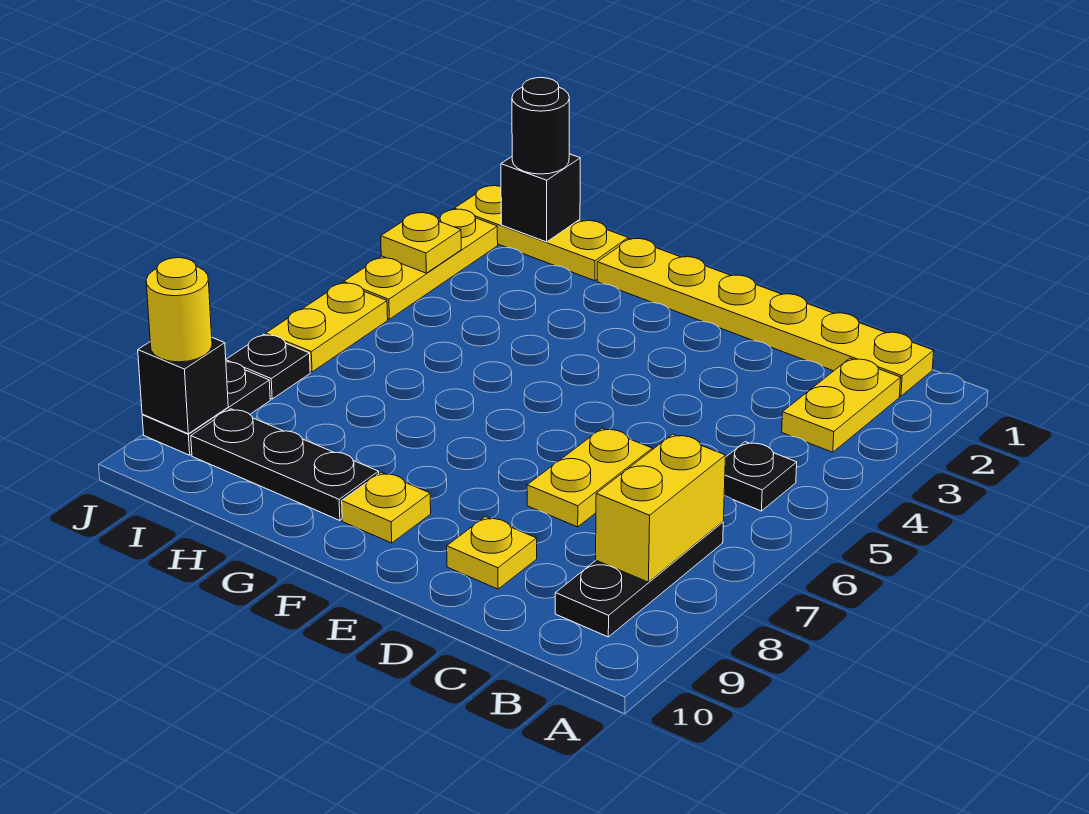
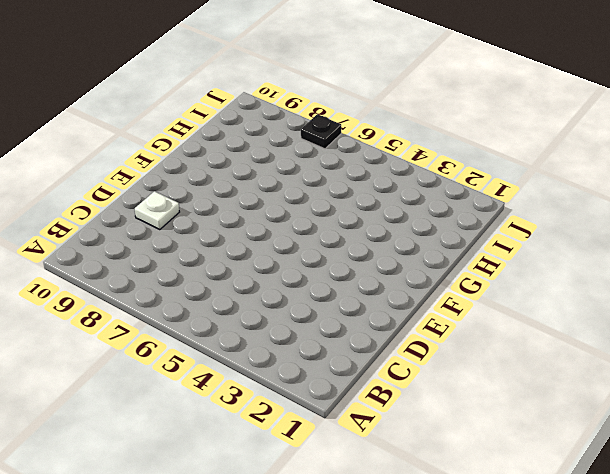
white plate D9 level 1 -> yellow plate D9 level 1
none -> yellow plate B1:G1 level 1
none -> yellow plate B2:B3 level 1
none -> black plate B5 level 1

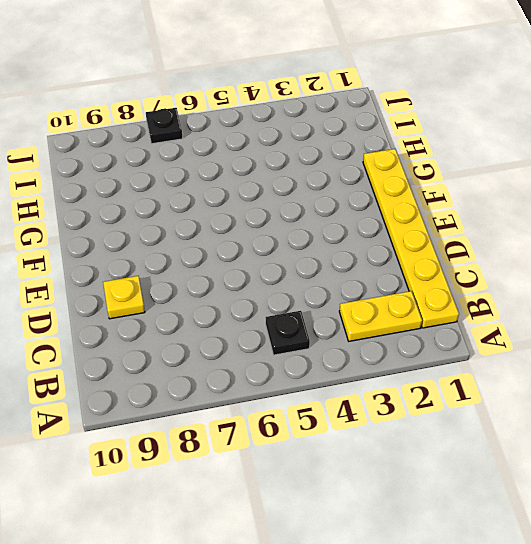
none -> black plate B7:B9 level 1
none -> yellow plate D6:D7 level 1
none -> yellow plate F9 level 1

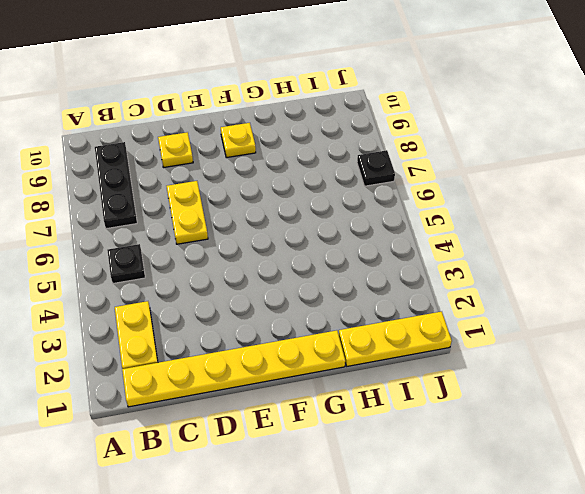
none -> black plate G9:I9 level 1
none -> yellow plate J2:J4 level 1
none -> yellow plate J5:J6 level 1

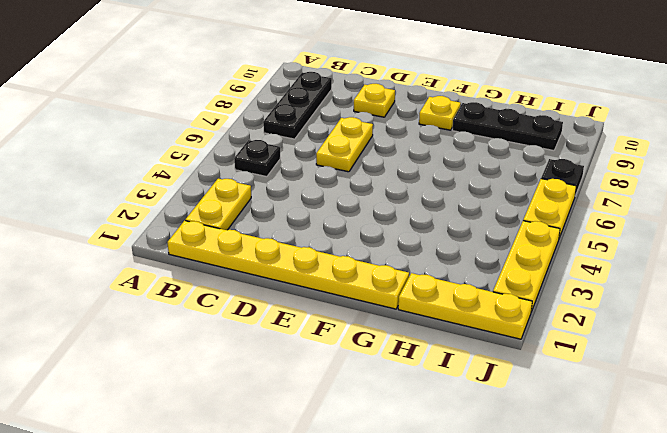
none -> black plate J8:J9 level 1
none -> yellow brick B7:B8 level 2
none -> black brick I1 level 2

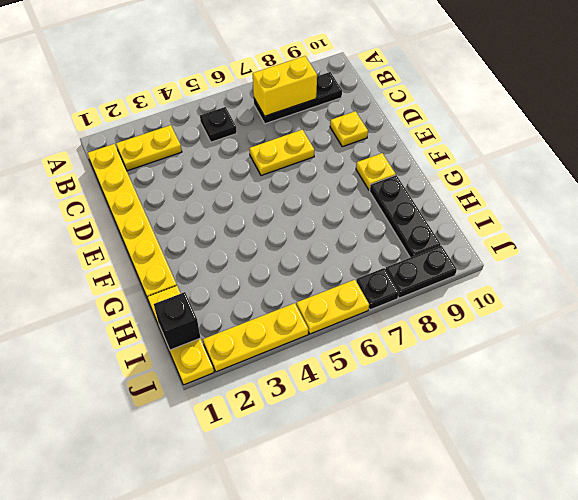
none -> yellow plate J3 level 2
none -> black brick J9 level 2
none -> black round brick I1 level 3

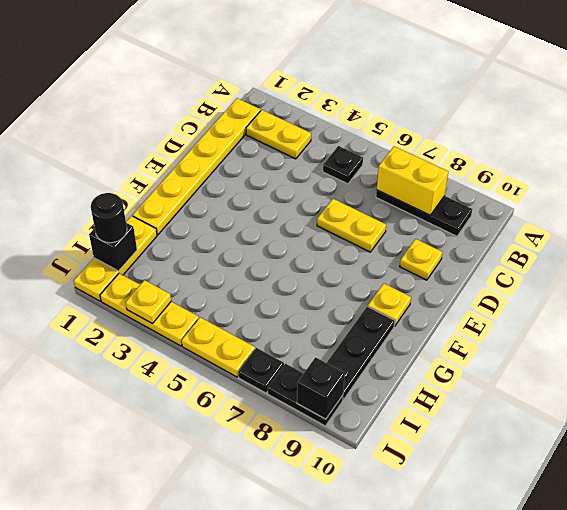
none -> yellow round brick J9 level 3

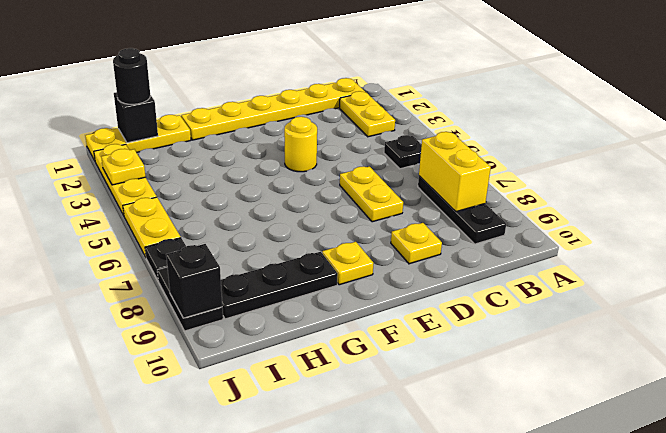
yellow round brick E4 level 1 -> yellow round brick J9 level 3

